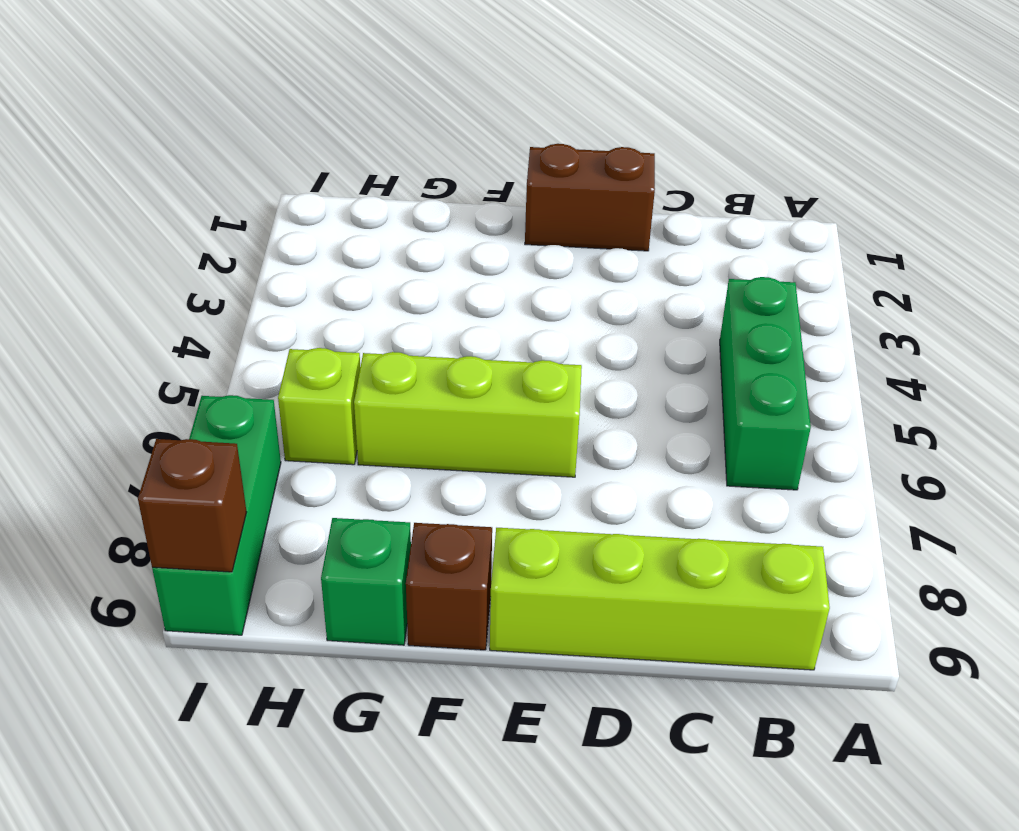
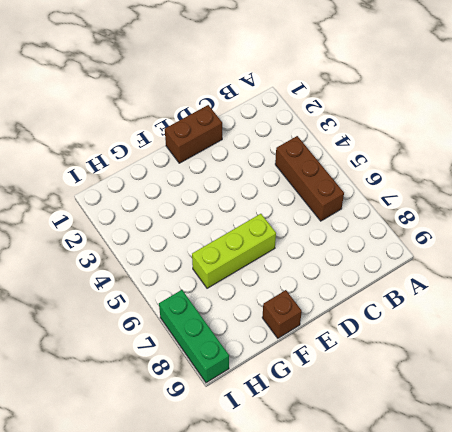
brown brick B4:B6 level 1 -> green brick B4:B6 level 1
none -> lime brick B9:E9 level 1
none -> green brick G9 level 1

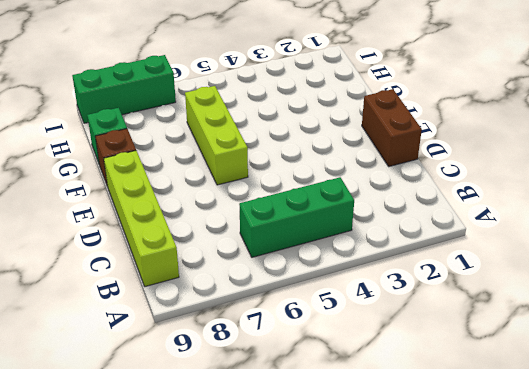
none -> lime brick H6 level 1
none -> brown brick I9 level 2

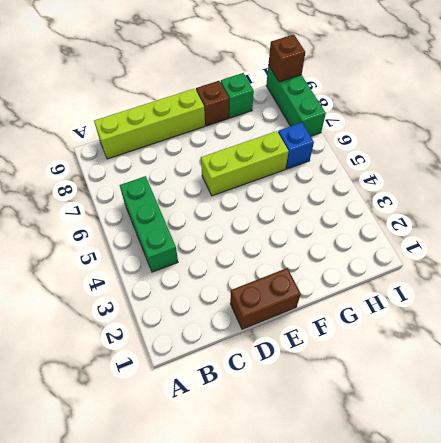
blue brick H6 level 1 -> lime brick H6 level 1

